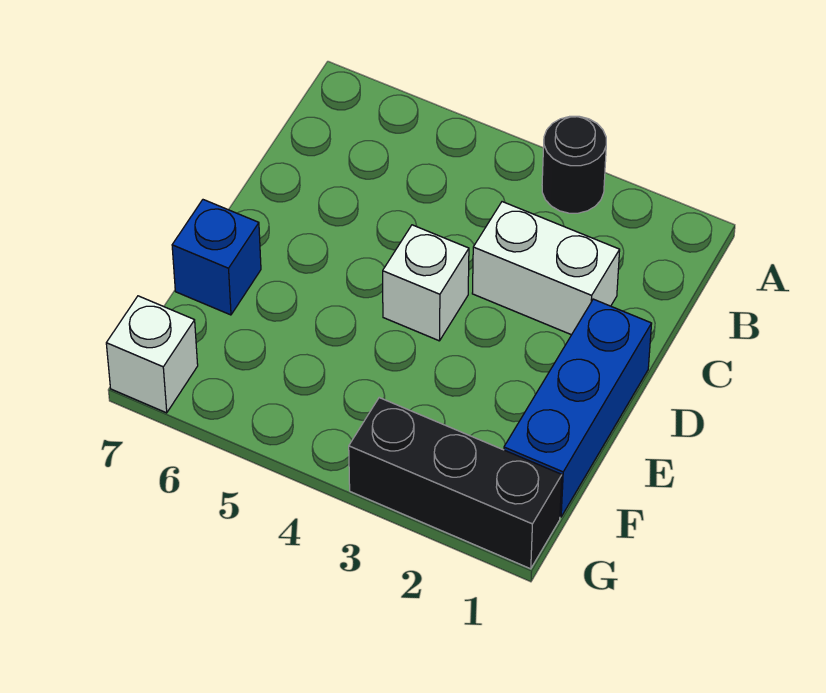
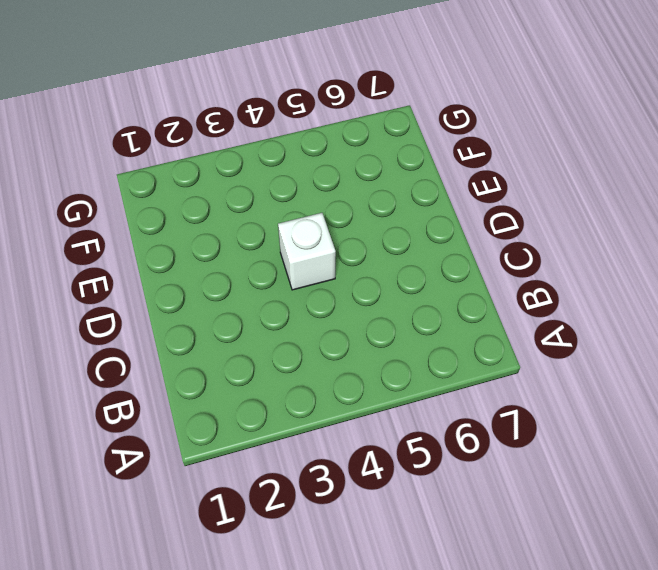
none -> black round brick A3 level 1
none -> white brick C2:C3 level 1

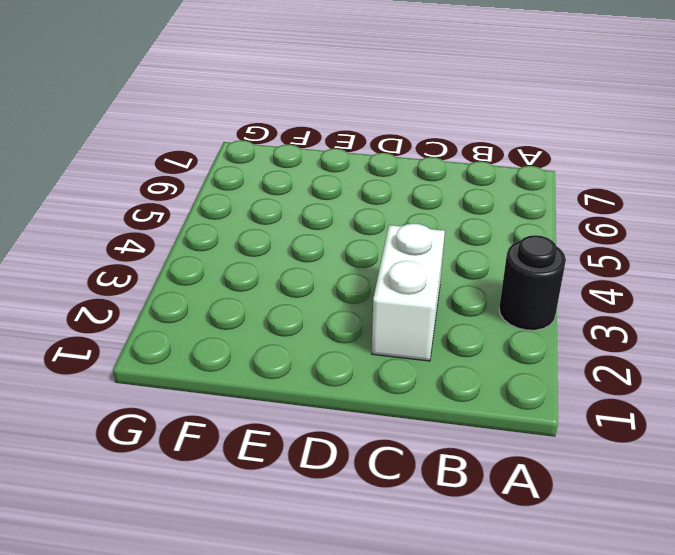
none -> blue brick D1:F1 level 1
none -> white brick D4 level 1

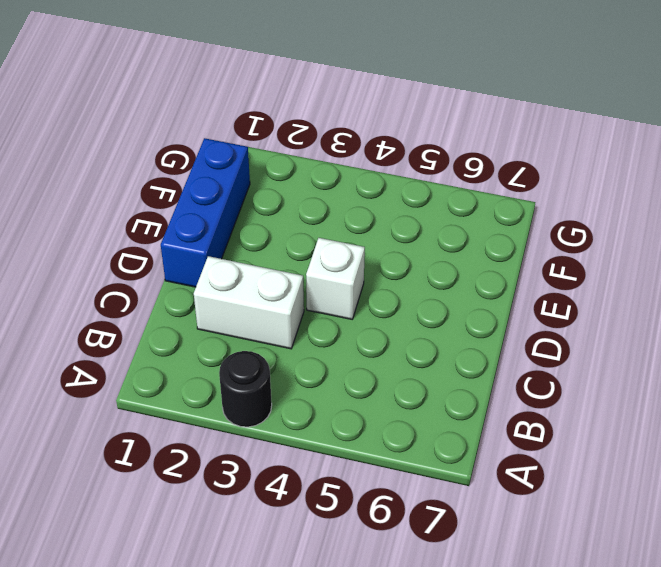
none -> blue brick E7 level 1
none -> black brick G1:G3 level 1

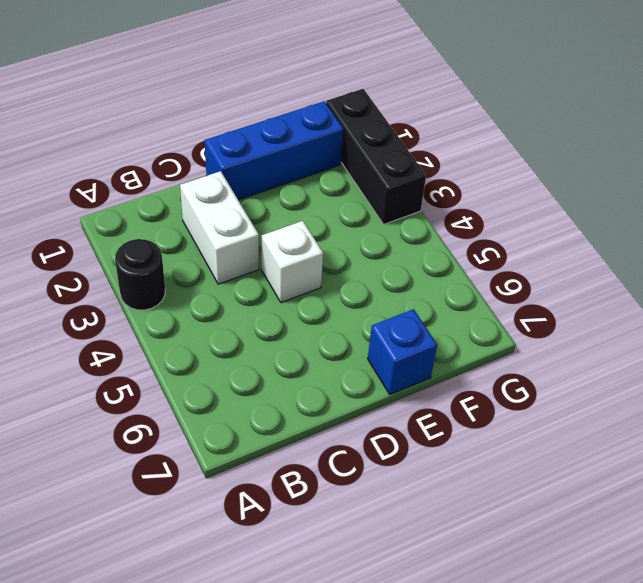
none -> white brick G7 level 1

